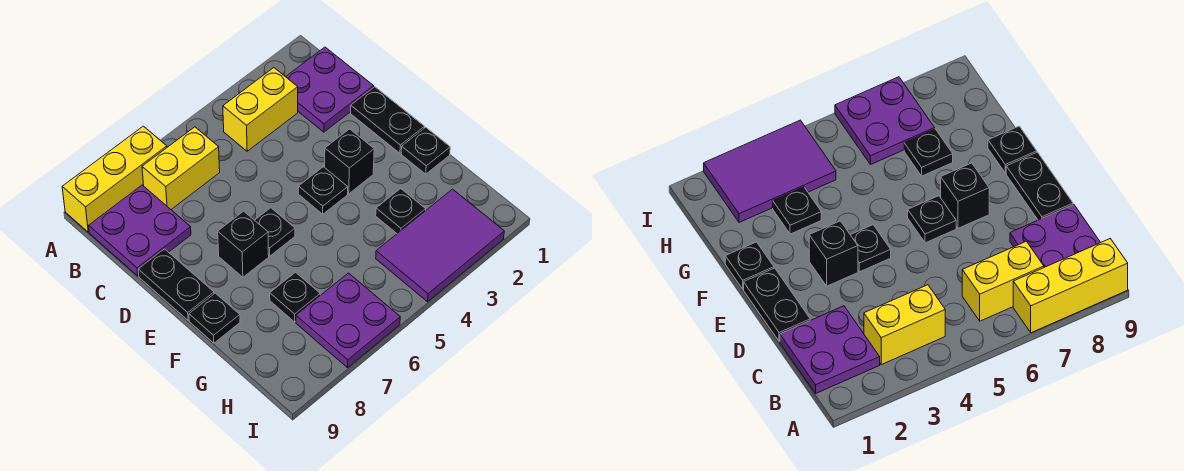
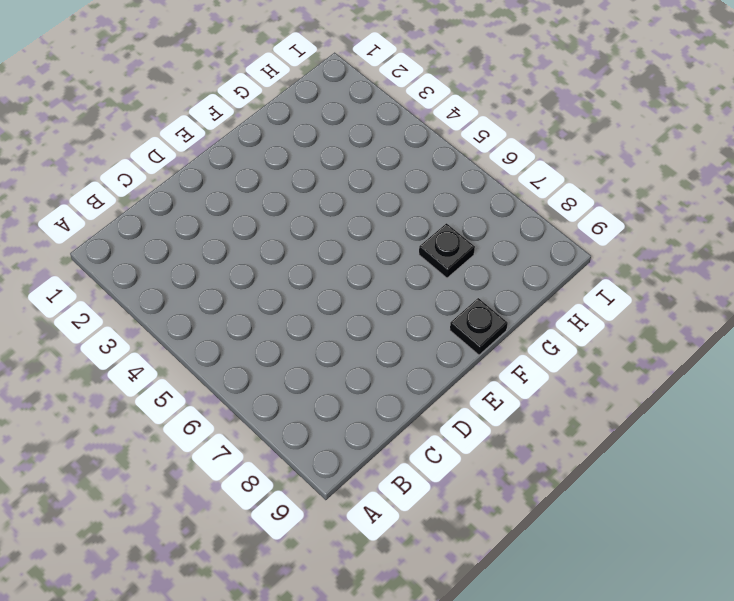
none -> yellow brick A7:A9 level 1
none -> purple plate B1:C2 level 1
none -> yellow brick B3:B4 level 1

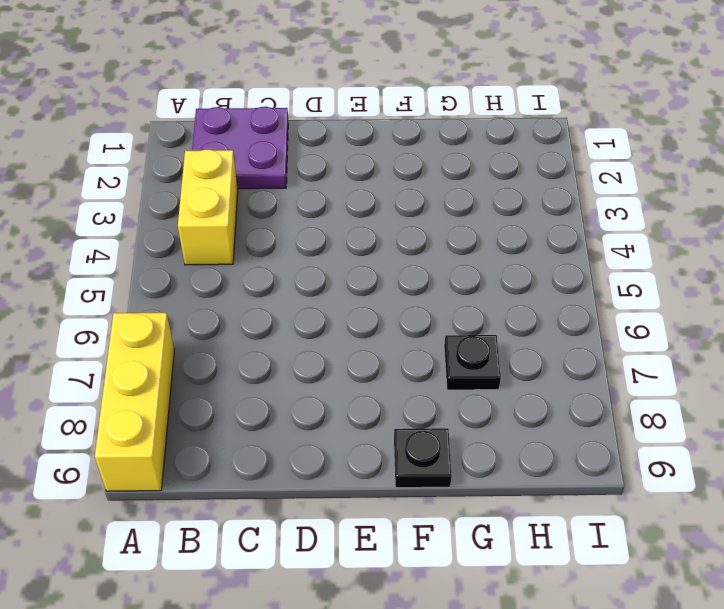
none -> yellow brick B6:B7 level 1
none -> purple plate B8:C9 level 1
none -> black plate D1:E1 level 1

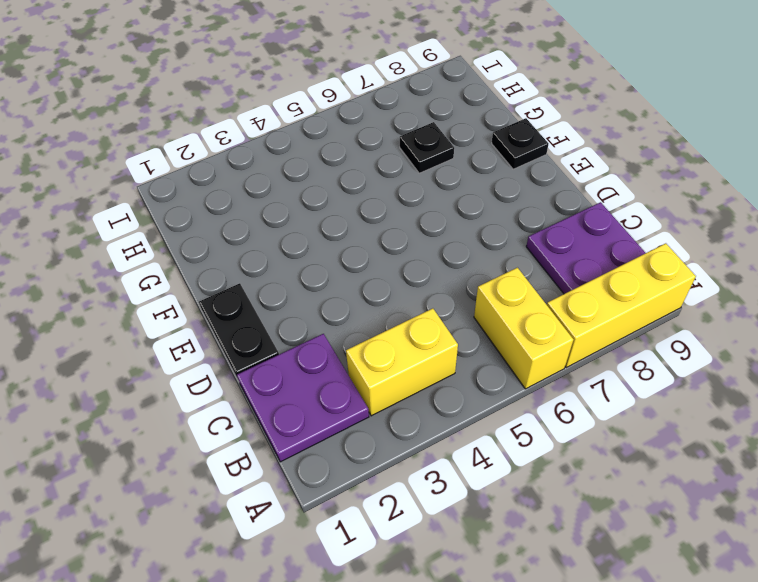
yellow brick A6:B6 level 1 -> yellow brick B6:B7 level 1
none -> black plate D9:E9 level 1
none -> black brick E3 level 1
none -> black plate E4 level 1

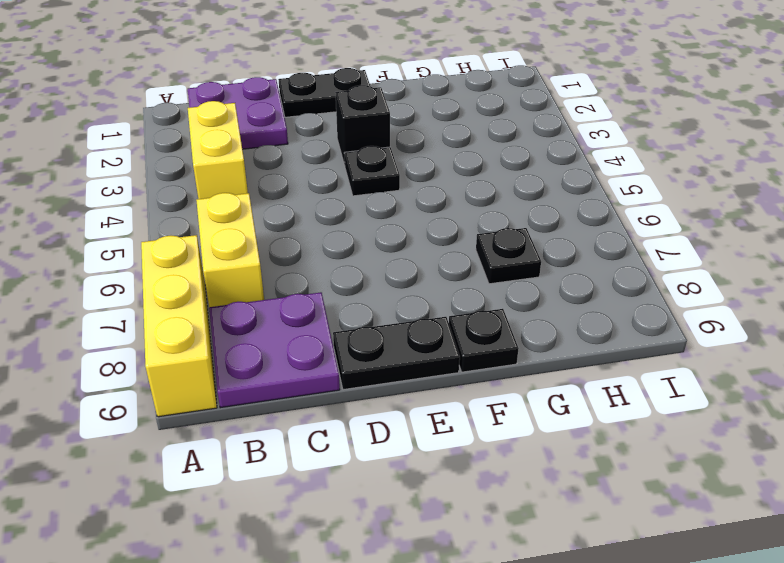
none -> black plate E6 level 1
none -> black brick E7 level 1
none -> black plate F1 level 1

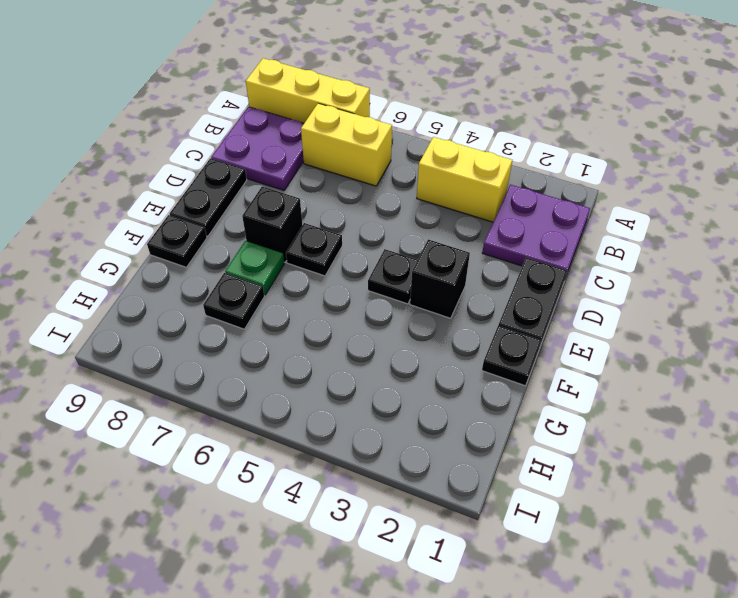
green plate F7 level 1 -> none
none -> black plate G3 level 1
none -> purple tile H2:I4 level 1
none -> purple plate H6:I7 level 1

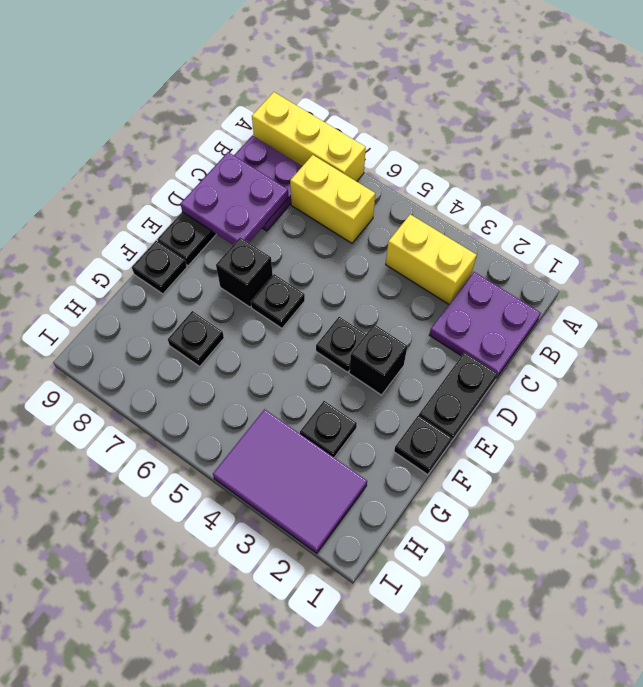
purple plate C8:D9 level 2 -> purple plate H6:I7 level 1

